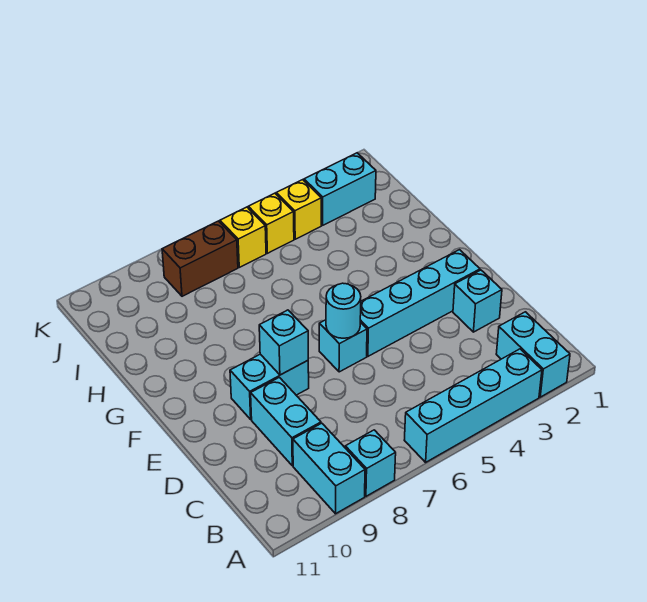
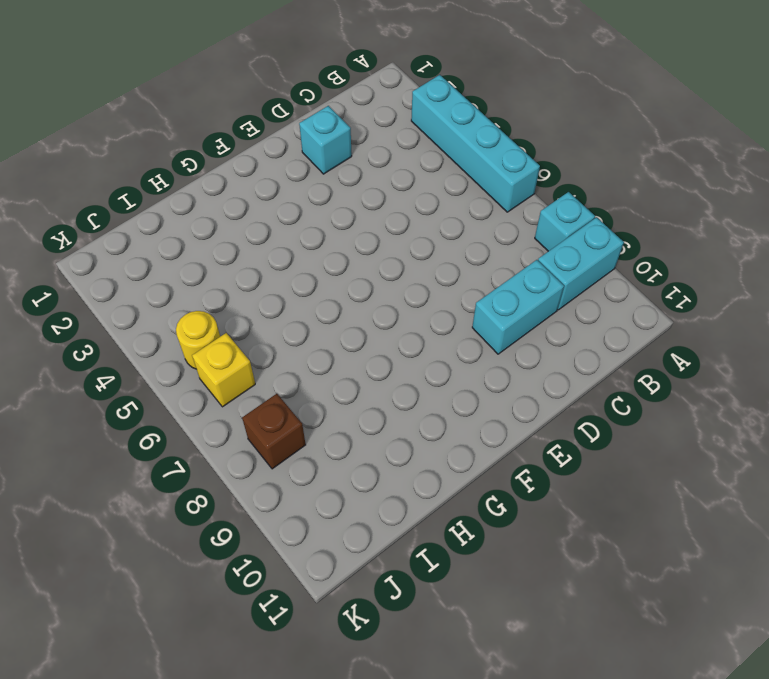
yellow round brick J5 level 1 -> yellow brick J5 level 1
brown brick J8 level 1 -> brown brick J7:J8 level 1
none -> cyan brick A2:B2 level 1
none -> cyan brick E2:E5 level 1
none -> cyan brick E6 level 1

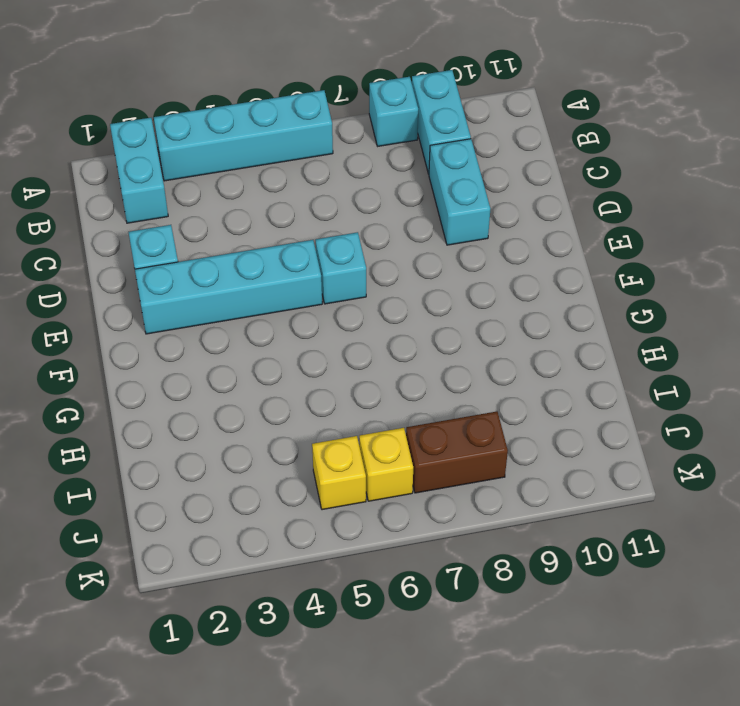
none -> cyan brick E8:E9 level 1
none -> cyan brick J2:J3 level 1
none -> yellow brick J4 level 1

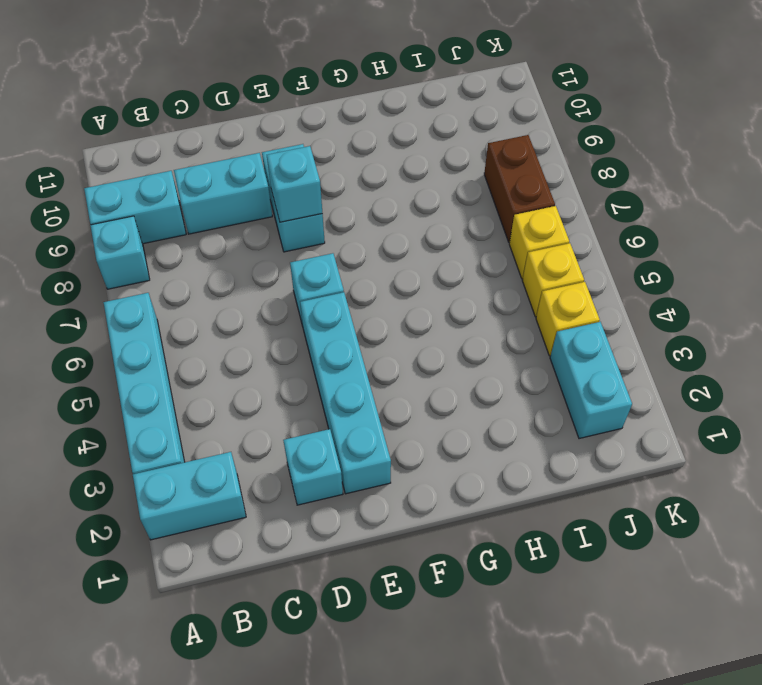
none -> cyan round brick E6 level 2

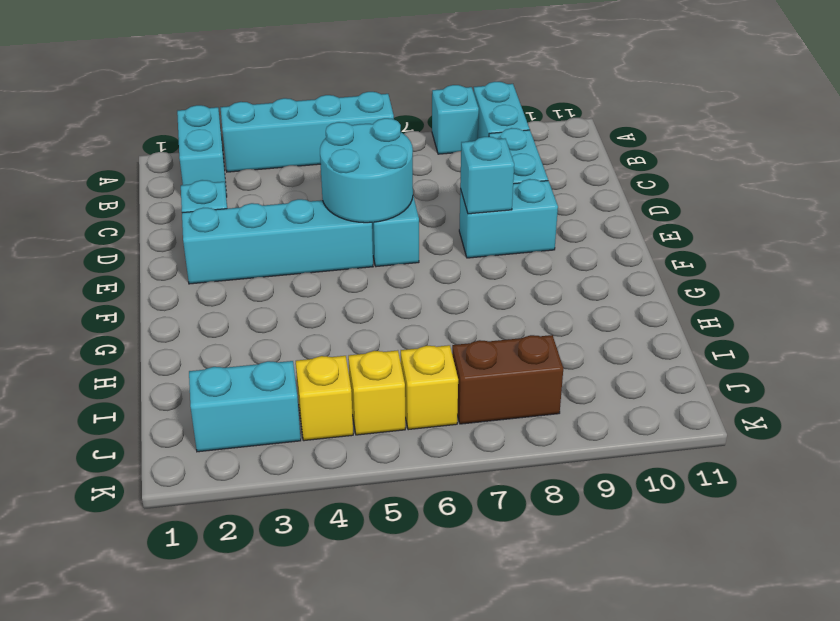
cyan round brick D5:E6 level 2 -> cyan round brick E6 level 2

